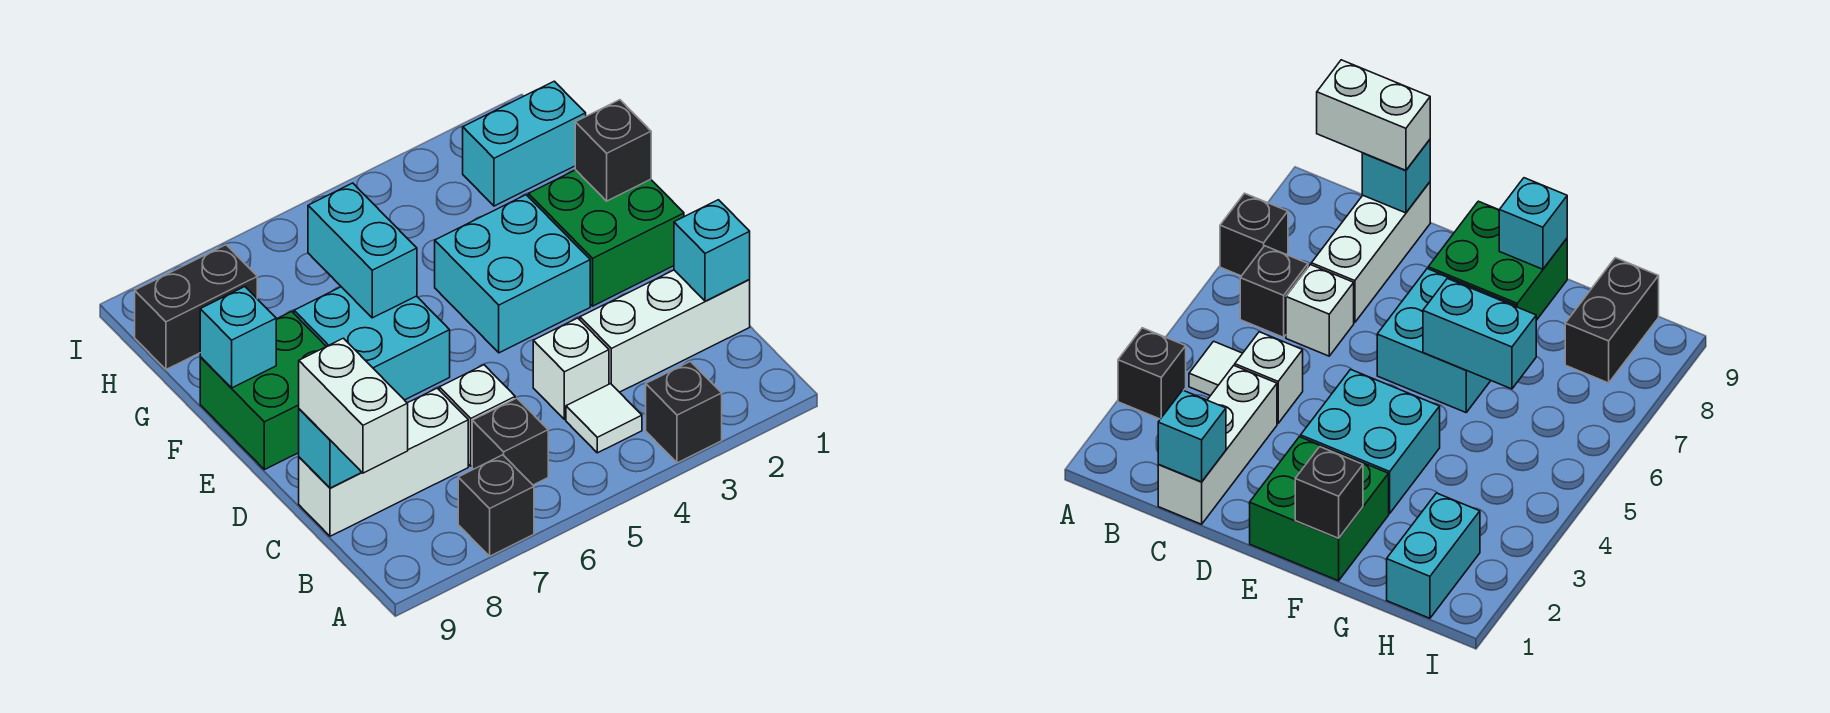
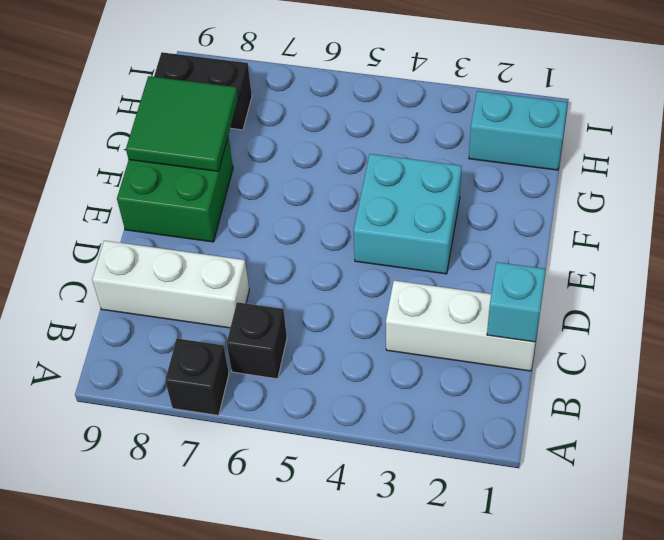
green tile F8:G9 level 2 -> cyan brick F9 level 2
none -> black brick A3 level 1
none -> white tile B4 level 1
none -> white brick C4 level 1

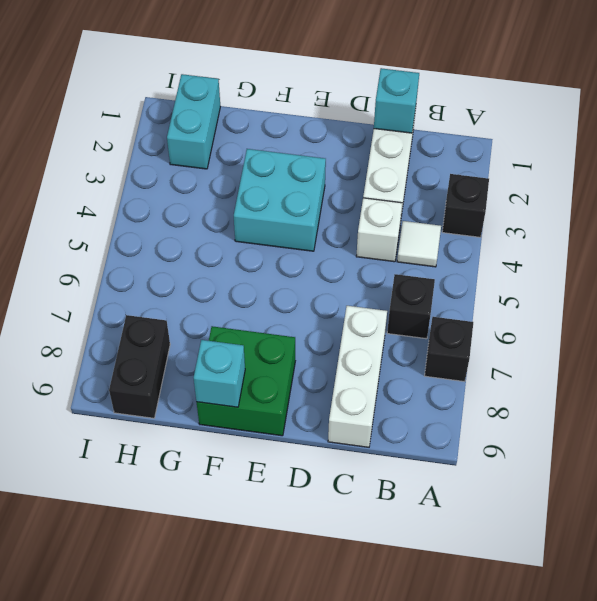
none -> white brick C6 level 1
none -> green brick E1:F2 level 1
none -> cyan brick E6:F7 level 1

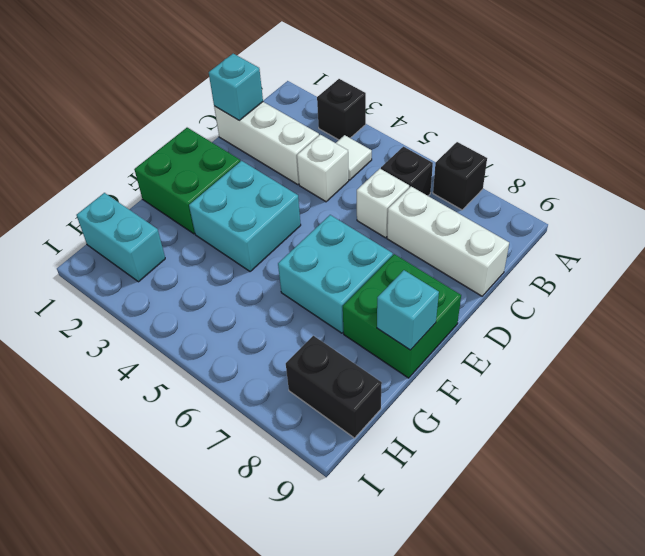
none -> cyan brick C9 level 2
none -> black brick F1 level 2
none -> cyan brick F6:G6 level 2

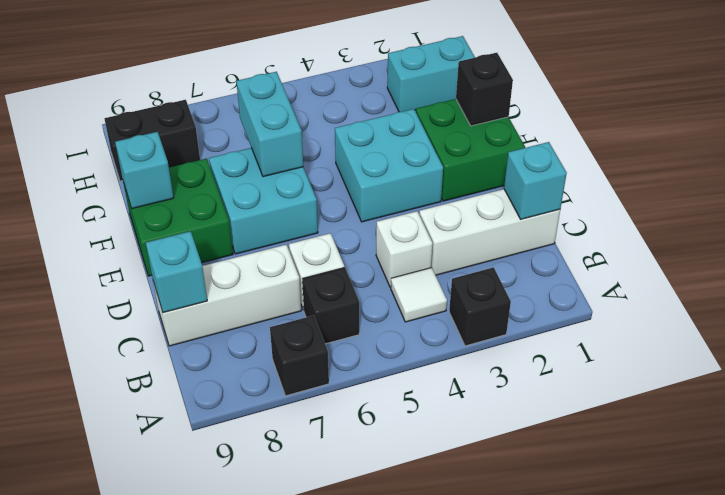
none -> white brick B9:C9 level 3

